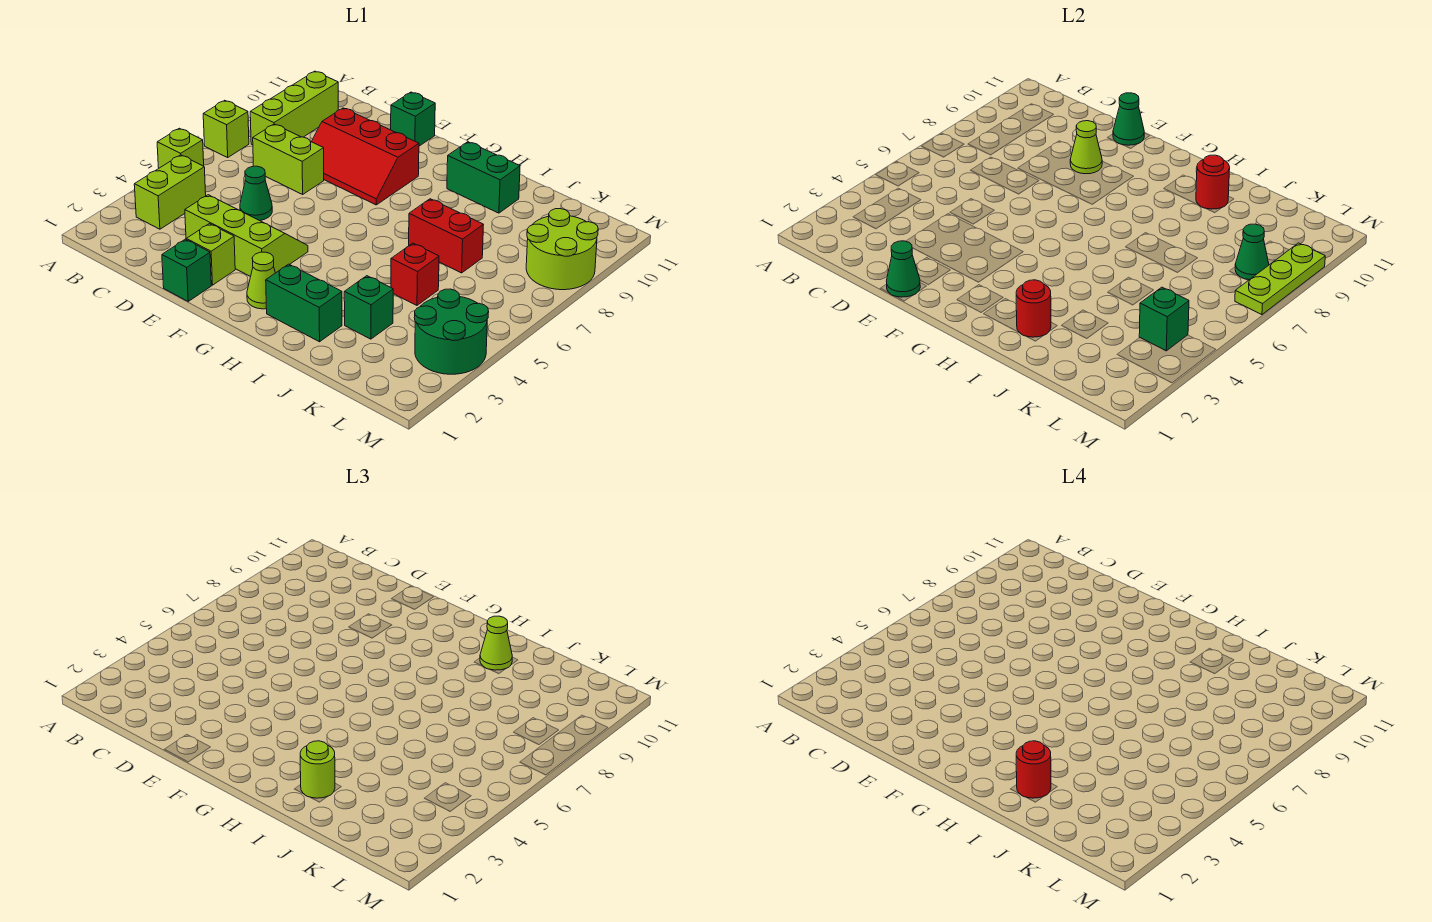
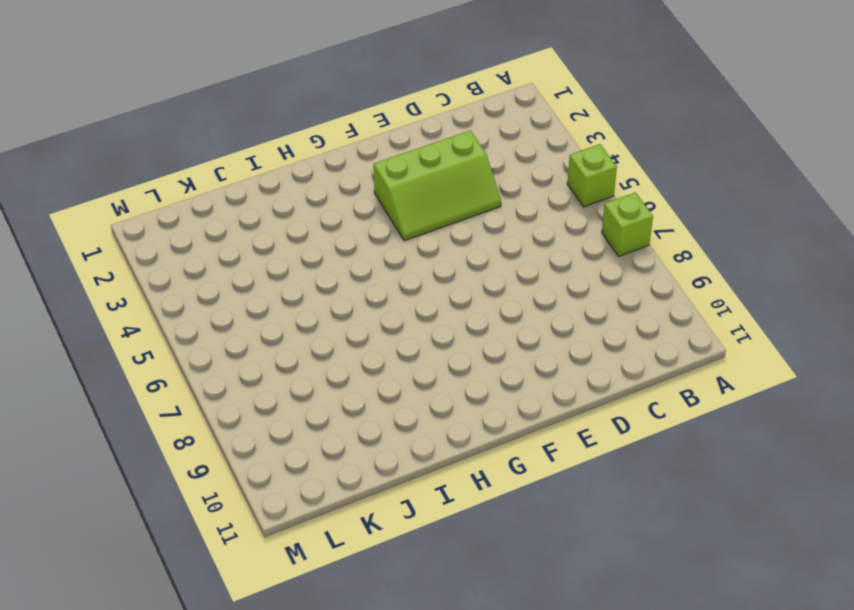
none -> lime brick B3:B4 level 1
none -> lime brick B8:B10 level 1
none -> lime brick C7:D7 level 1
none -> green cone D5 level 1

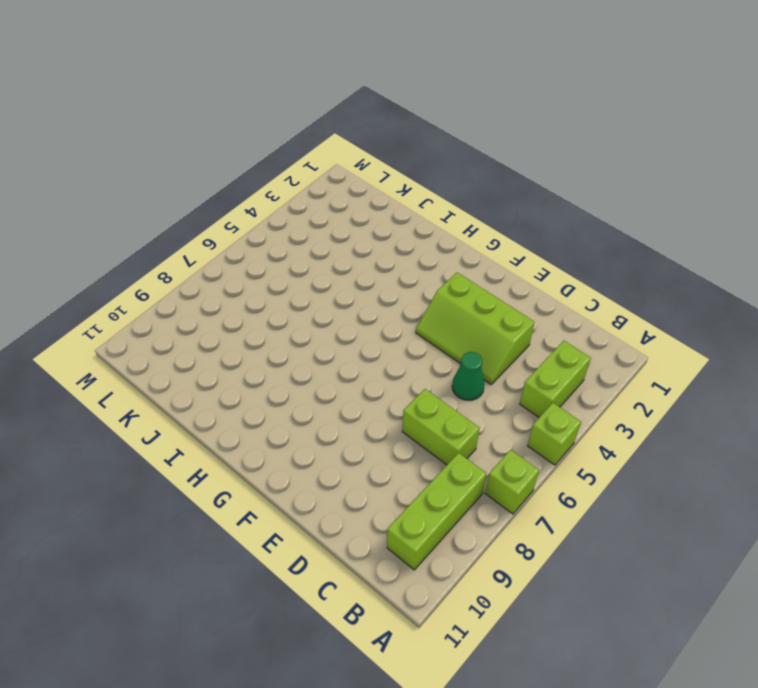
none -> red slope D8:F9 level 1 top 9
none -> green brick E1 level 1
none -> lime brick E2 level 1
none -> green brick E11 level 1

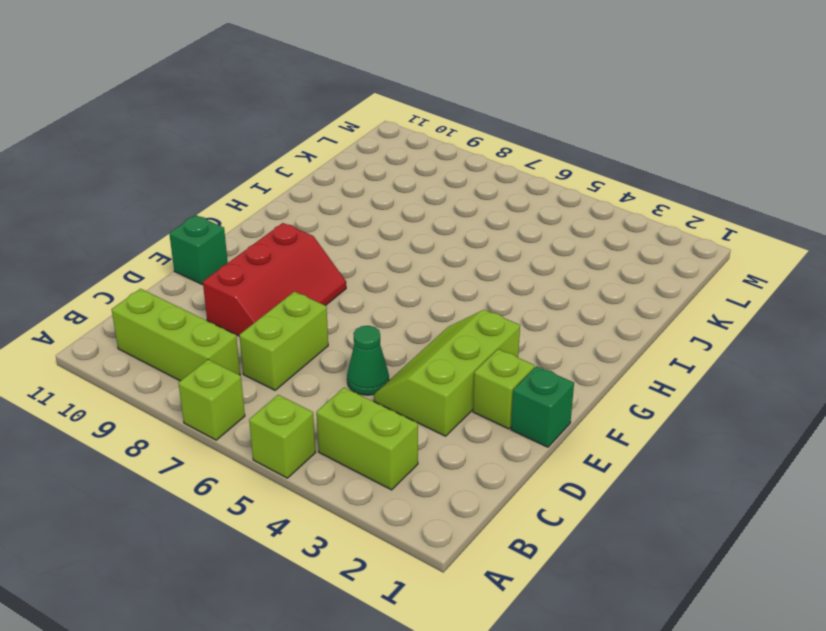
none -> lime cone G2 level 1
none -> green brick H2:I2 level 1
none -> green brick H10:I10 level 1
none -> red brick I7:J7 level 1

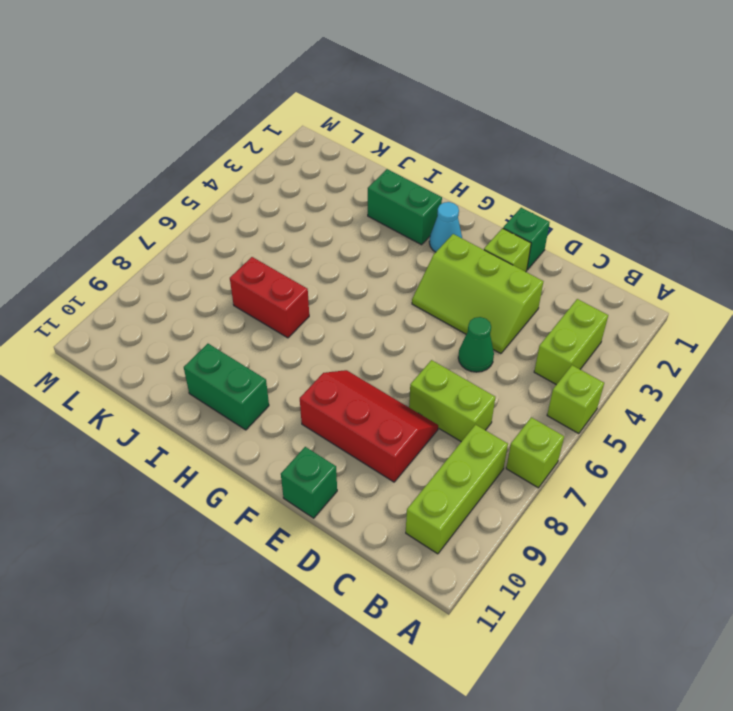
cyan cone G2 level 1 -> lime cone G2 level 1
none -> green brick J3 level 1
none -> red brick J5 level 1
none -> green round brick L3:M4 level 1
none -> lime round brick L8:M9 level 1

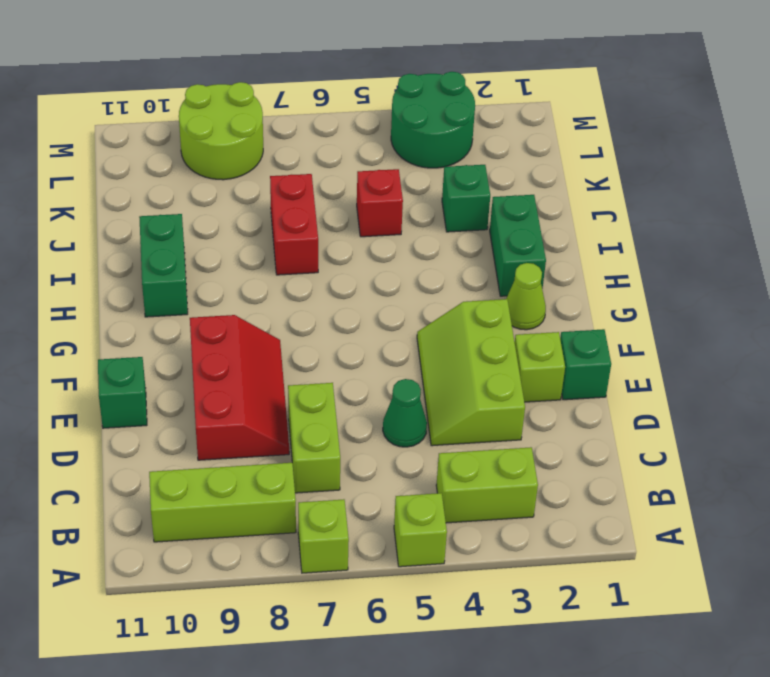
none -> green cone E1 level 2
none -> lime cone E9 level 2
none -> green cone E11 level 2
none -> red round brick I2 level 2

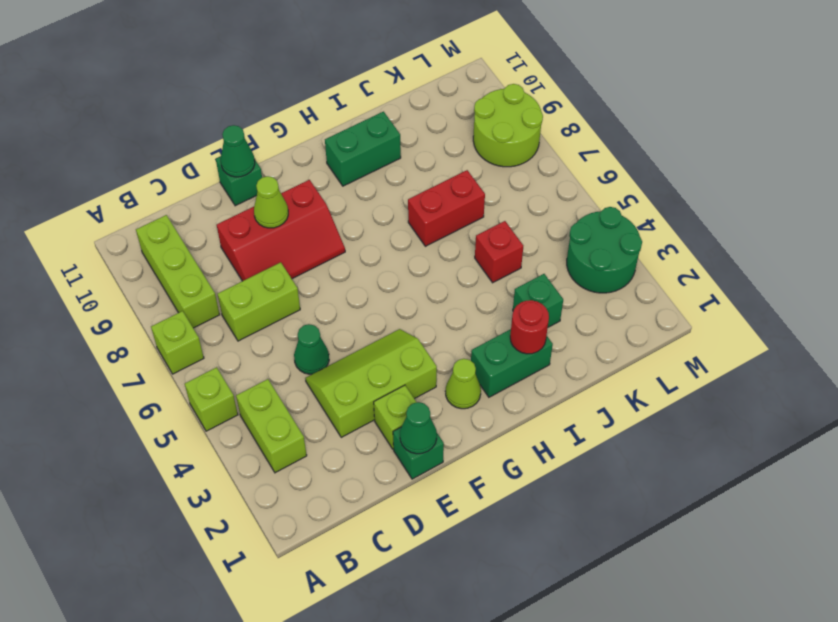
none -> red round brick I10 level 2
none -> green brick L4 level 2
none -> green cone L8 level 2
none -> lime plate M7:M9 level 2

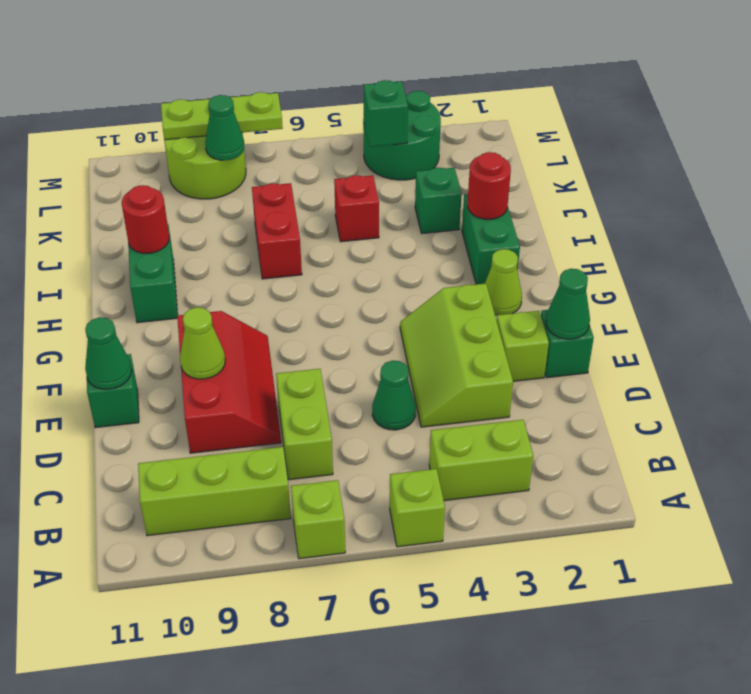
none -> lime round brick I2 level 3
none -> lime cone I10 level 3
none -> red round brick I2 level 4

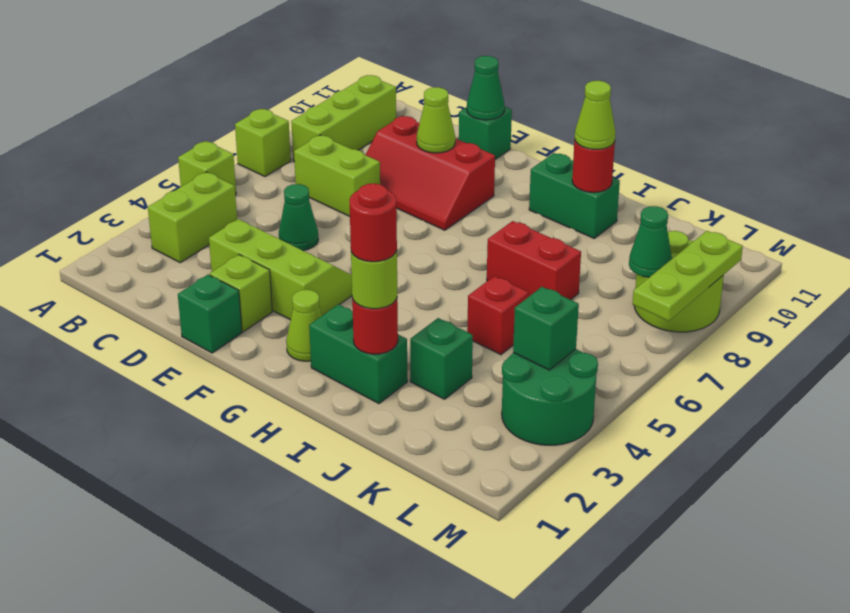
none -> green cone E1 level 2

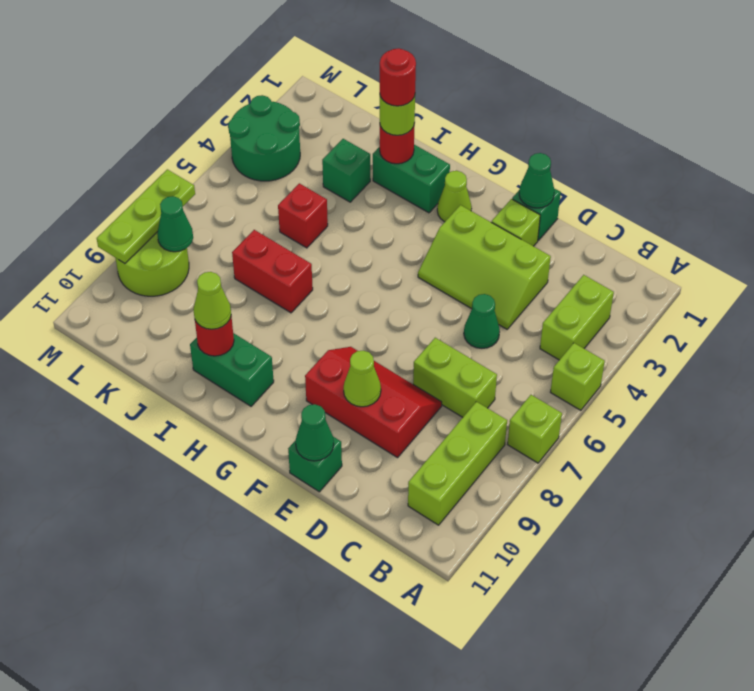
none -> green brick L4 level 2

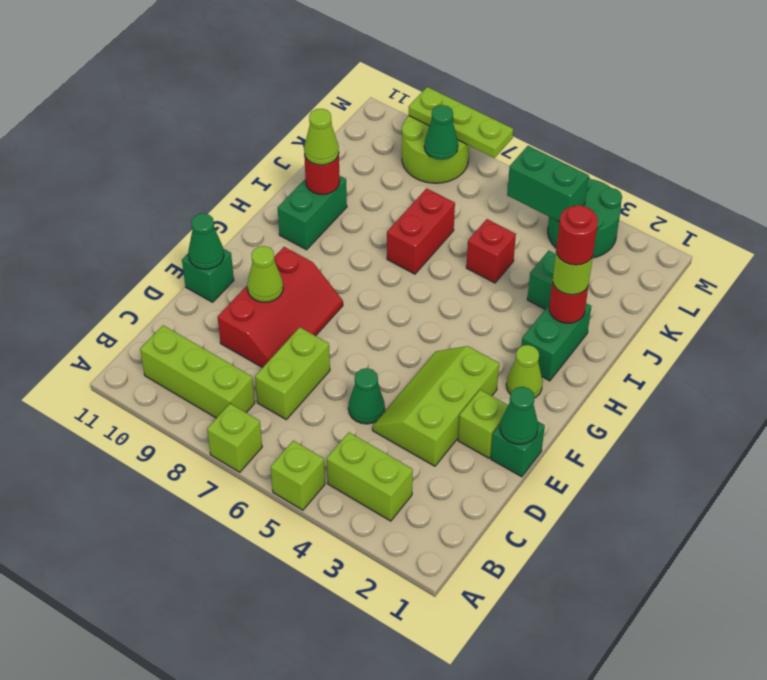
green brick L4:L5 level 2 -> green brick L4 level 2

